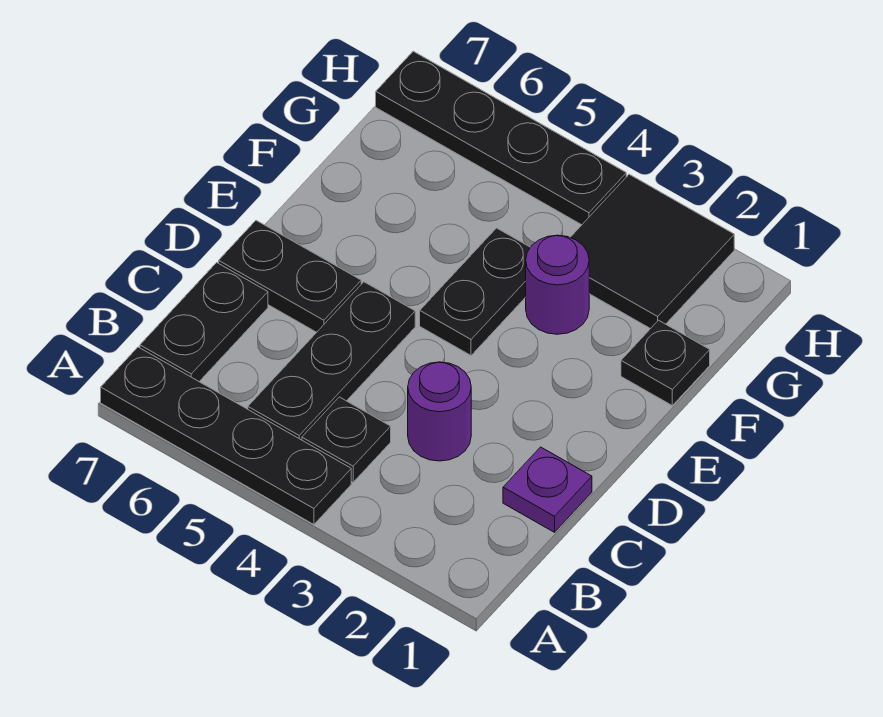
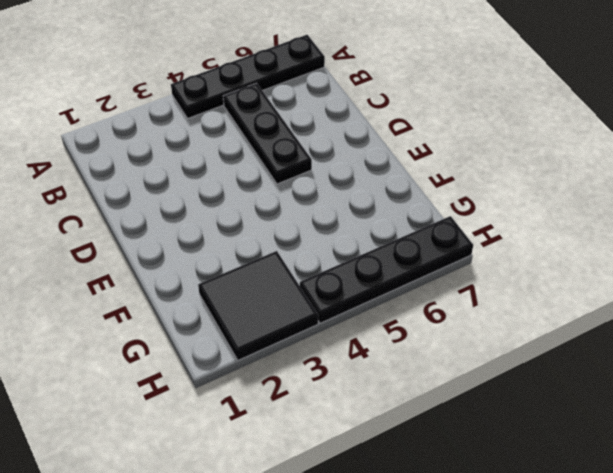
none -> black plate B4 level 1
none -> black plate B7:C7 level 1
none -> purple plate C1 level 1

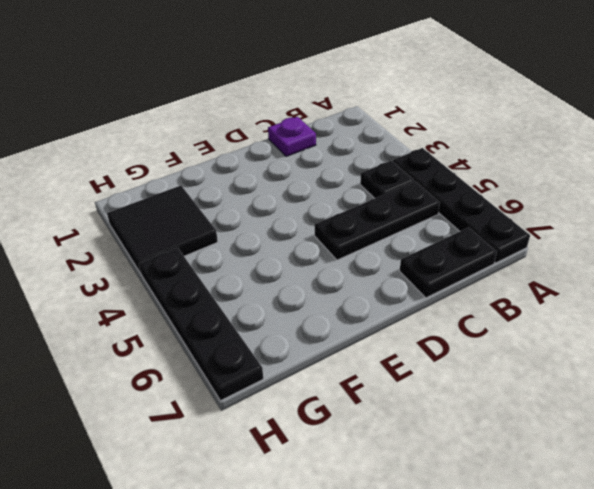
none -> purple round brick C3 level 1
none -> black plate D6:D7 level 1
none -> black plate E4:F4 level 1

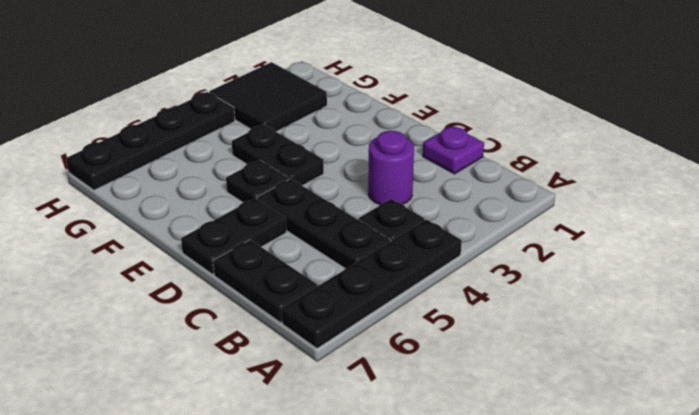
black plate E5 level 1 -> black plate F1 level 1
none -> purple round brick F3 level 1

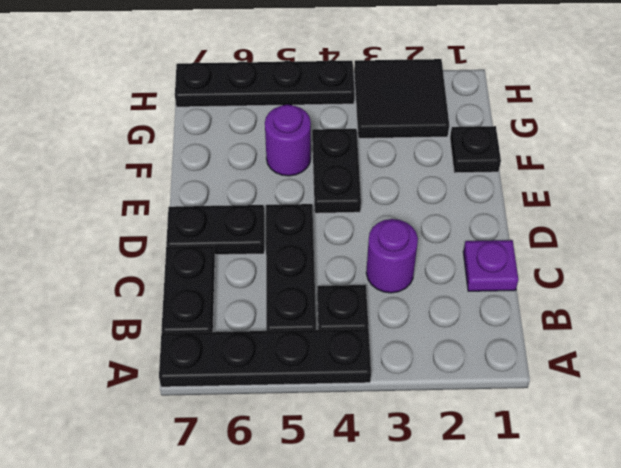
purple round brick F5 level 1 -> purple round brick F3 level 1

